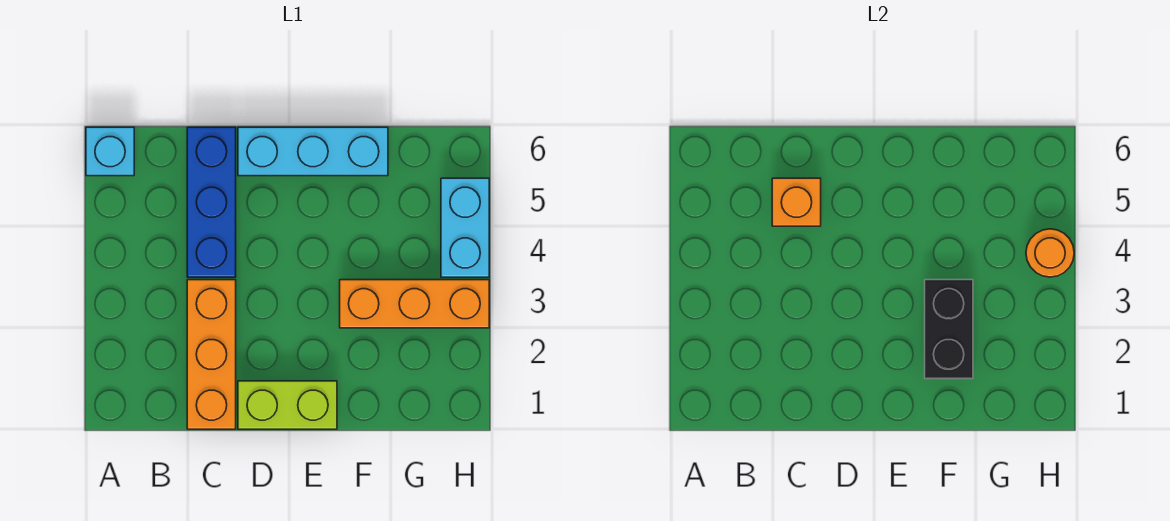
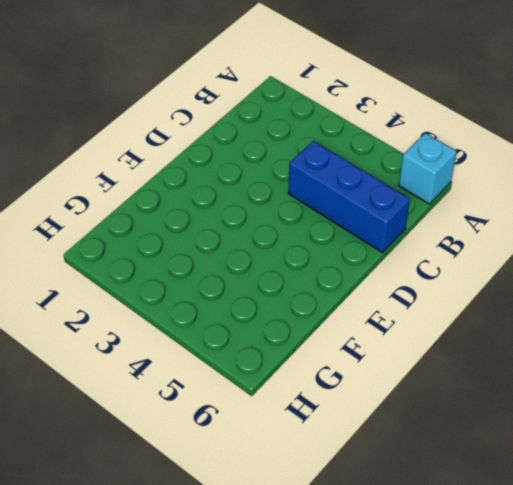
none -> orange brick C1:C3 level 1
none -> lime brick D1:E1 level 1

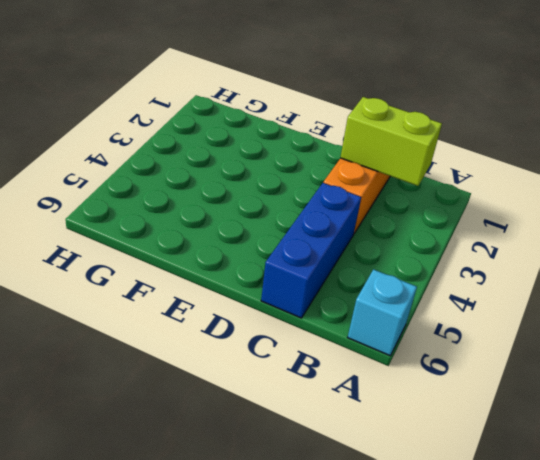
lime brick B2:C2 level 2 -> lime brick D1:E1 level 1
none -> cyan brick D6:F6 level 1
none -> orange brick F3:H3 level 1

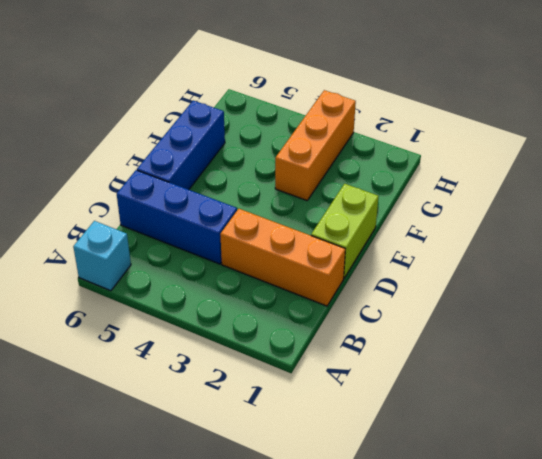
blue brick D6:F6 level 1 -> cyan brick D6:F6 level 1
none -> cyan brick H4:H5 level 1
none -> orange brick C5 level 2

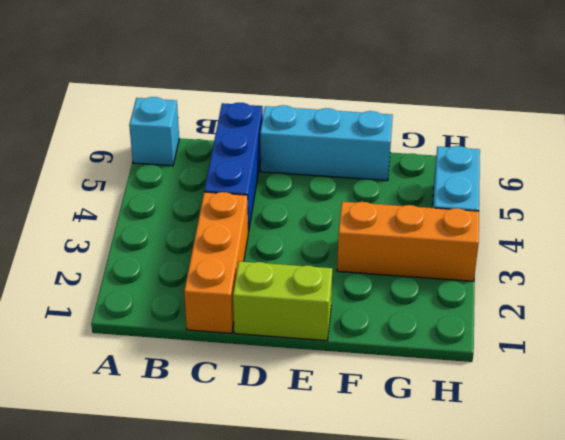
none -> orange brick C5 level 2
none -> black brick F2:F3 level 2

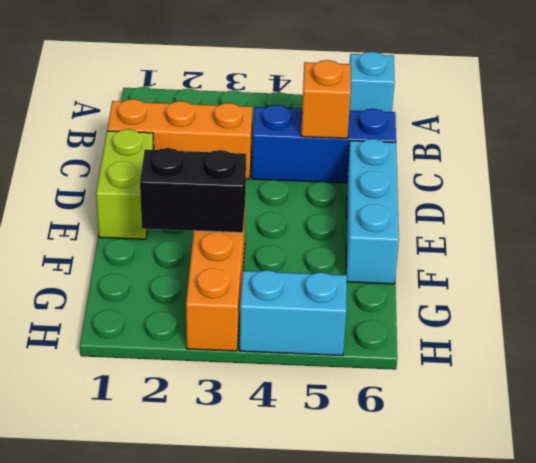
none -> orange round brick H4 level 2

